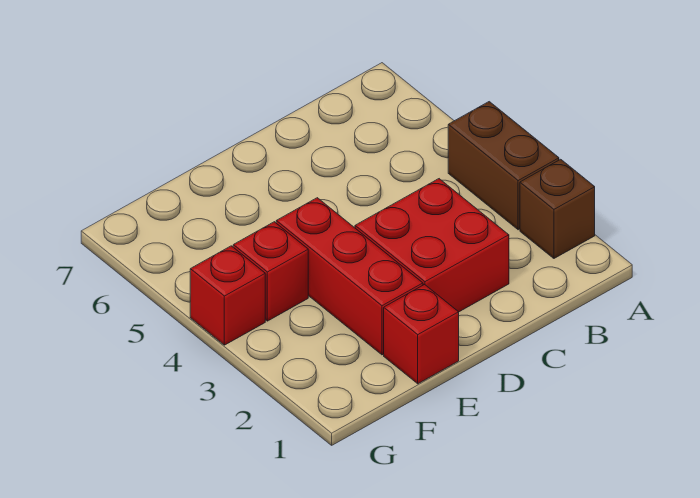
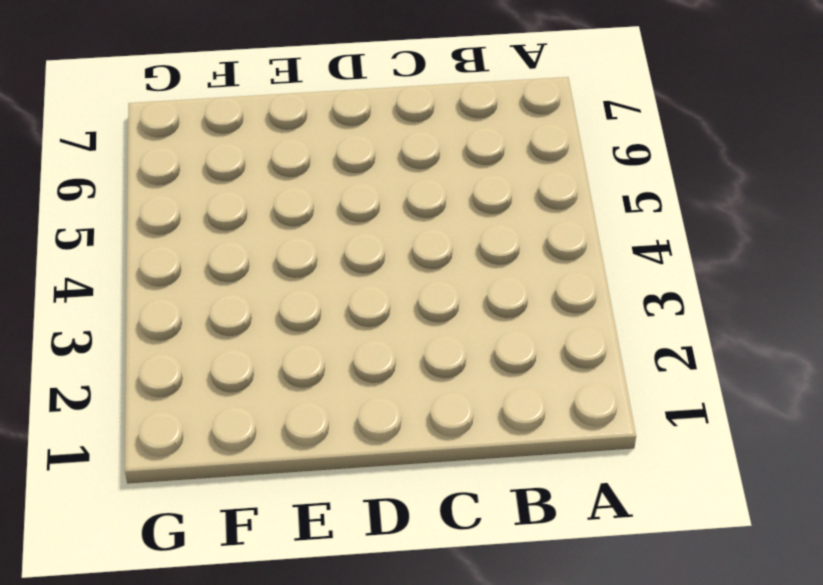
none -> brown brick A2 level 1
none -> brown brick A3:A4 level 1

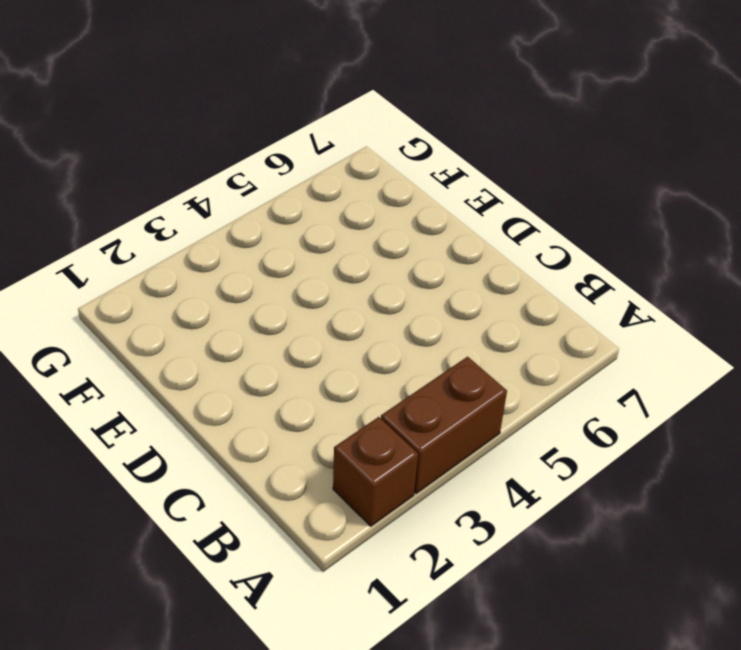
none -> red brick C2:D3 level 1
none -> red brick E1 level 1

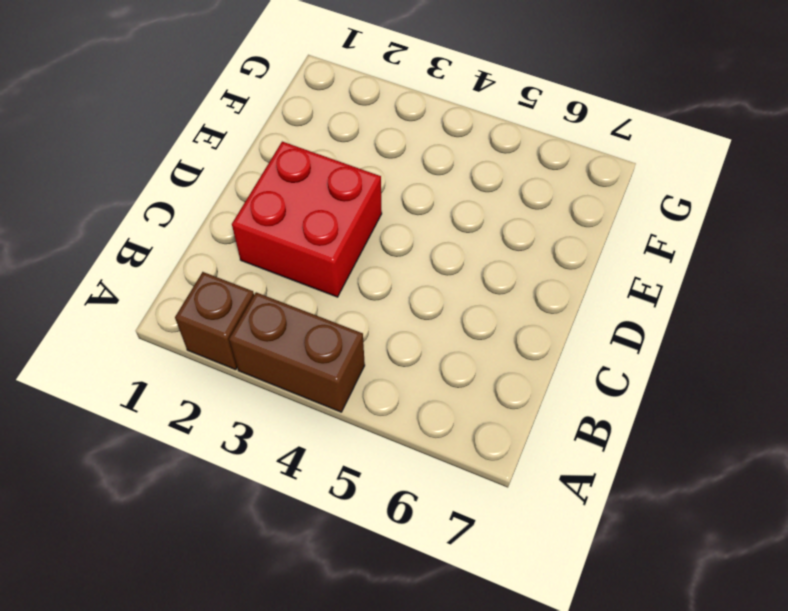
none -> red brick E1 level 1
none -> red brick E2:E4 level 1

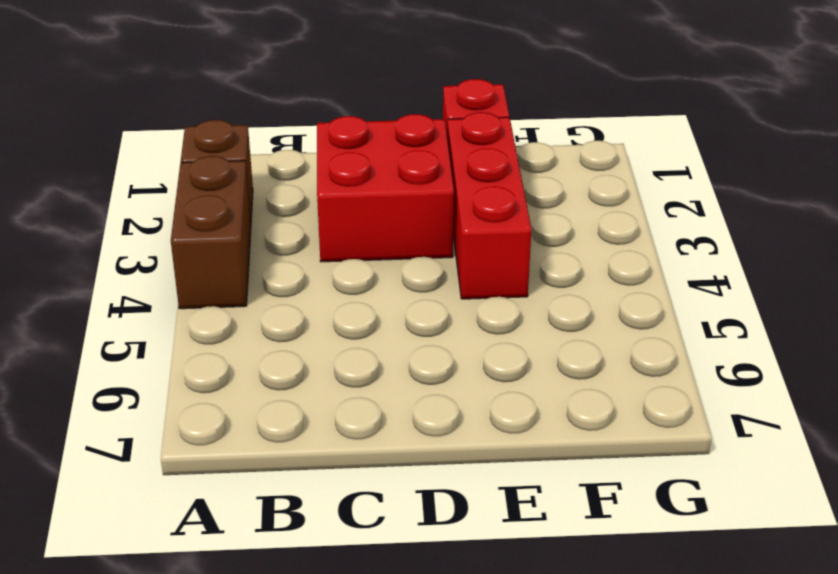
none -> red brick F4 level 1
none -> red brick G4 level 1

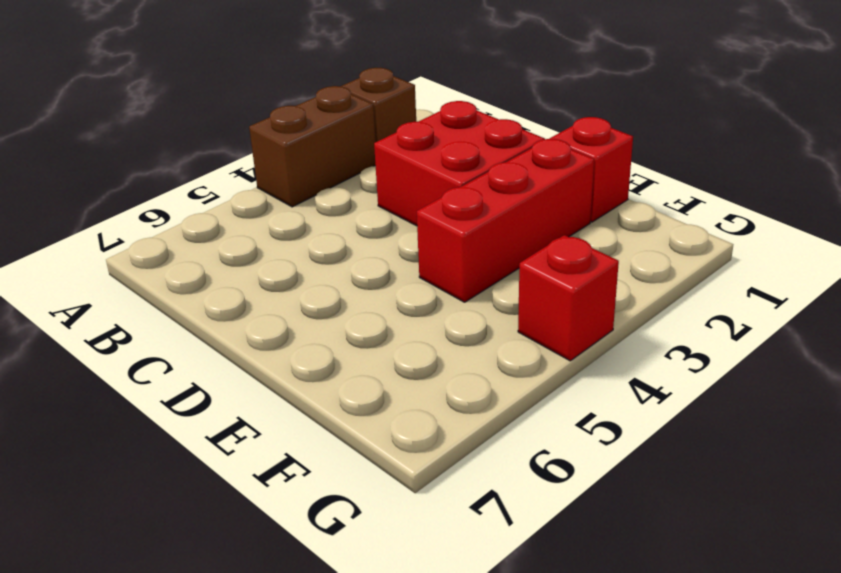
none -> red brick F4 level 1

